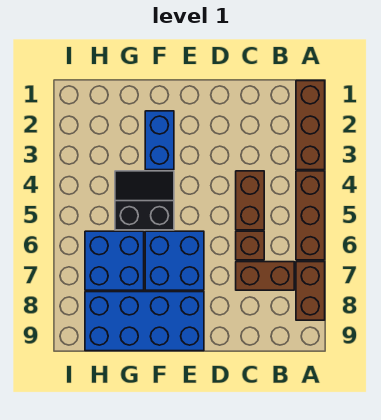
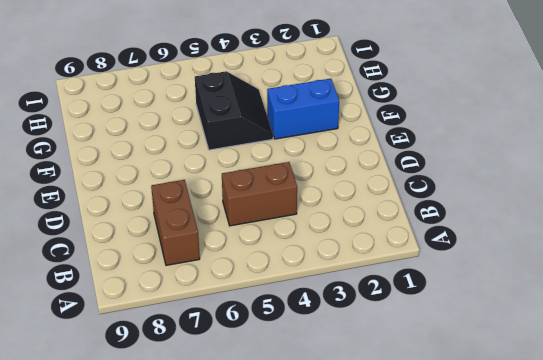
none -> brown brick A1:A3 level 1
none -> brown brick A4:A6 level 1

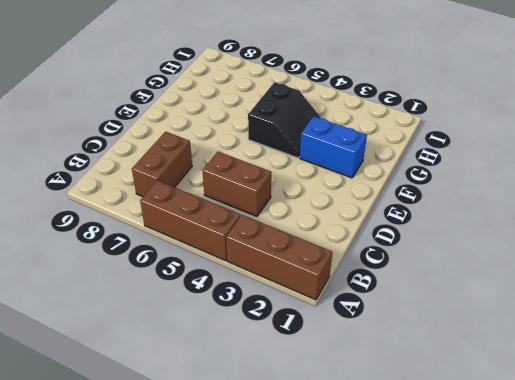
none -> brown brick A7:A8 level 1
none -> brown brick C6 level 1

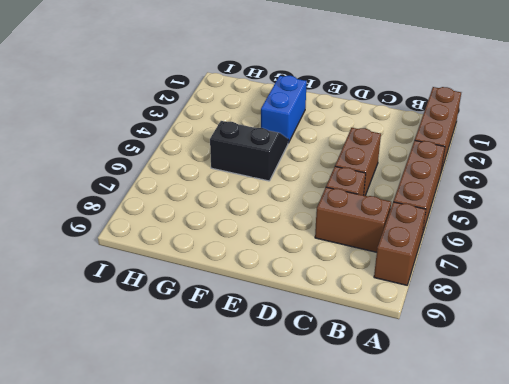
none -> blue brick E6:F7 level 1
none -> blue brick E8:H9 level 1

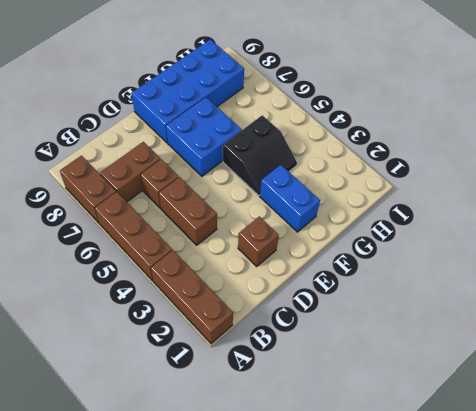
brown brick D2 level 1 -> none
none -> blue brick G6:H7 level 1

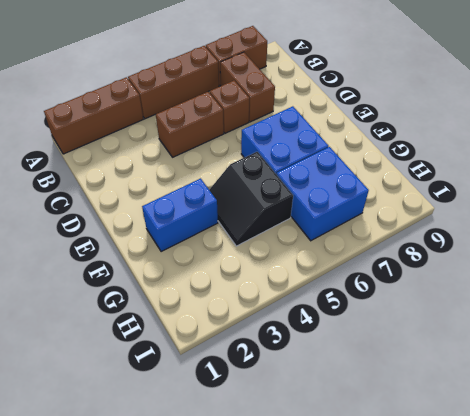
none -> blue brick E8:H9 level 1

